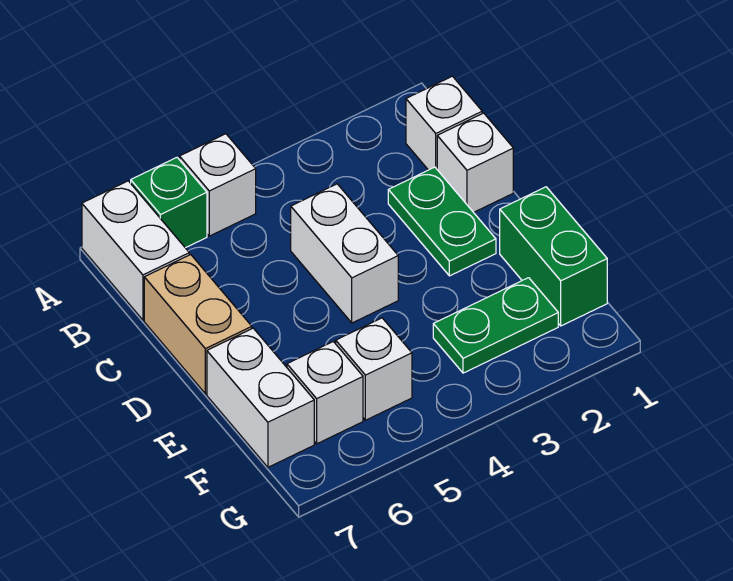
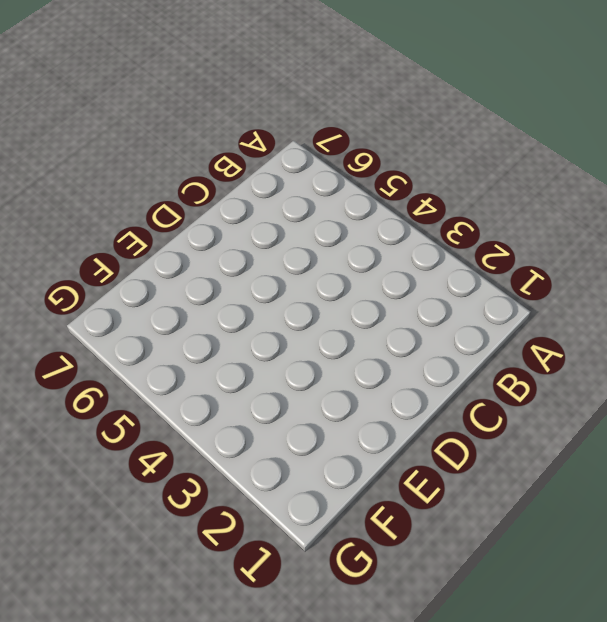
none -> white brick A5 level 1
none -> green brick A6 level 1
none -> white brick A7:B7 level 1

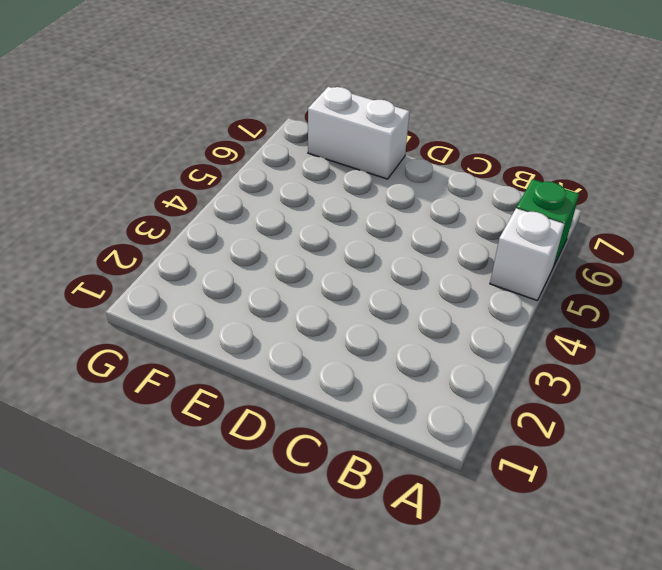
none -> white brick A7:B7 level 1
none -> white brick B1 level 1
none -> white brick C1 level 1

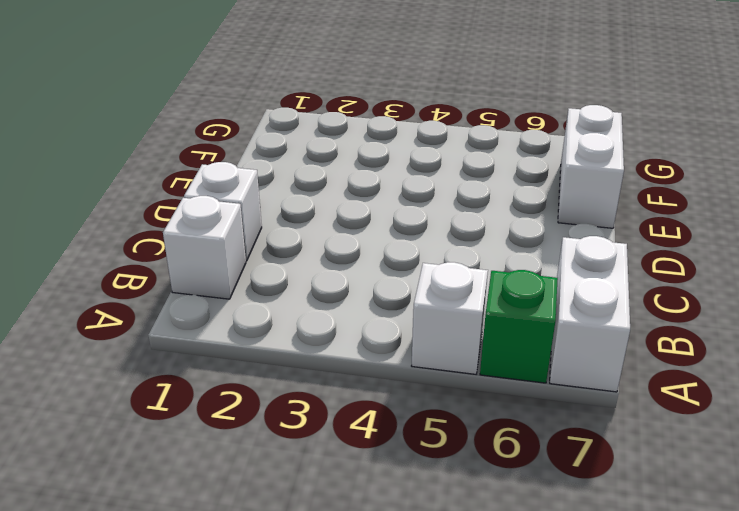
none -> green plate C2:D2 level 1
none -> white brick C4:D4 level 1
none -> tan brick C7:D7 level 1

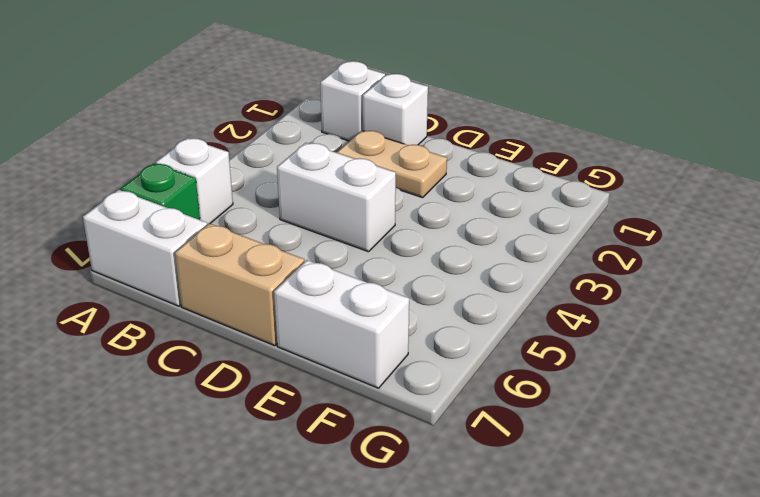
tan plate C2:D2 level 1 -> green plate C2:D2 level 1
none -> green brick E1:F1 level 1
none -> green plate F2:F3 level 1
none -> white brick F5 level 1

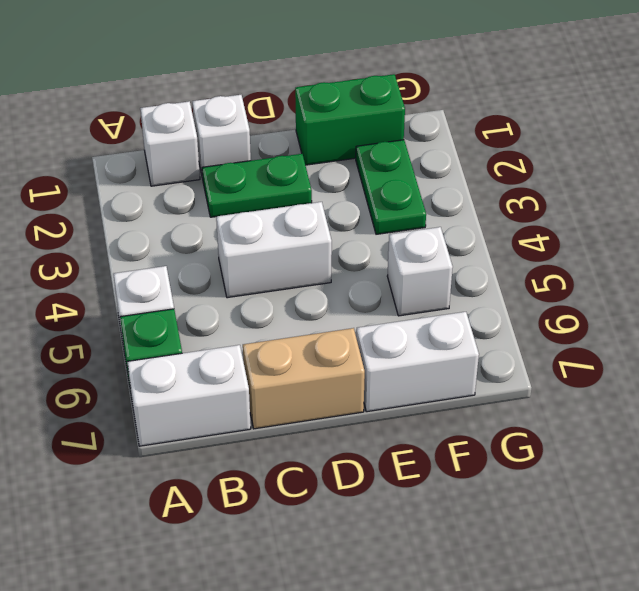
none -> white brick F6 level 1

